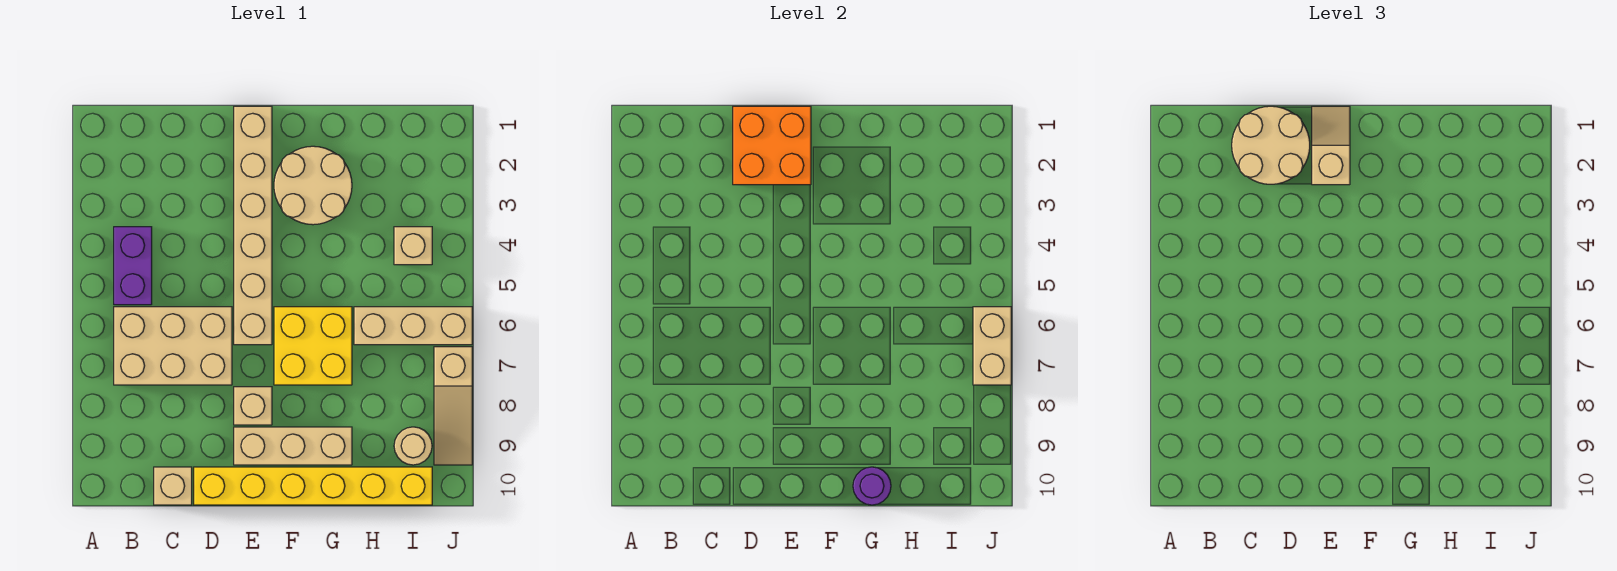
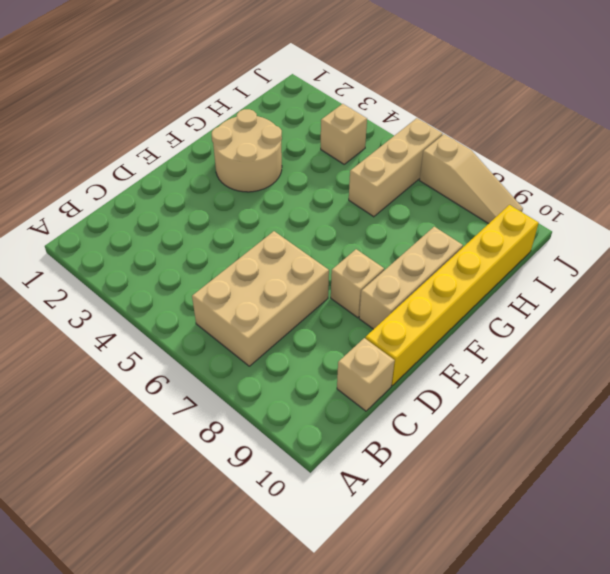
none -> purple brick B4:B5 level 1
none -> tan brick E1:E6 level 1
none -> yellow brick F6:G7 level 1

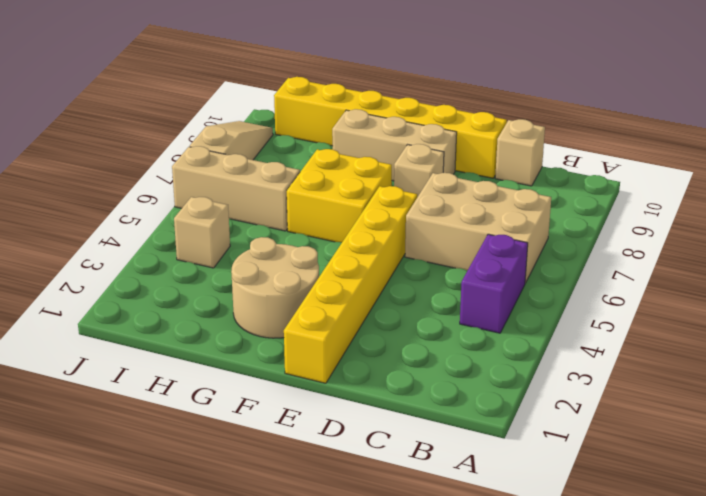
yellow brick E1:E6 level 1 -> tan brick E1:E6 level 1
none -> tan round brick I9 level 1
none -> orange brick D1:E2 level 2
none -> purple round brick G10 level 2

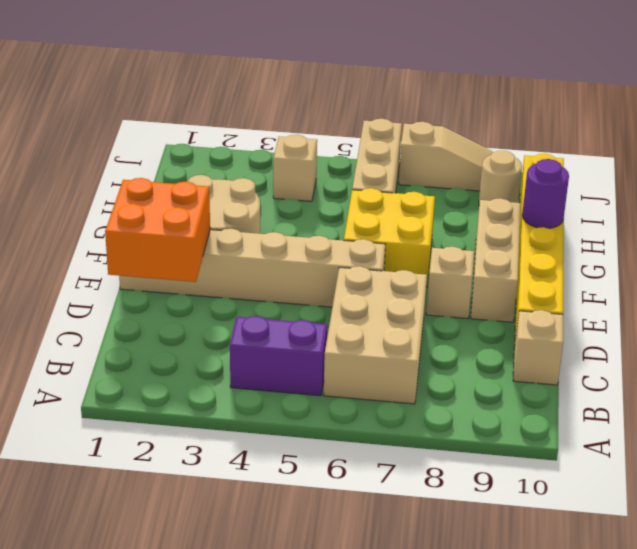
none -> tan brick J6:J7 level 2
none -> tan round brick C1:D2 level 3
none -> tan slope E1:E2 level 3 top 2

